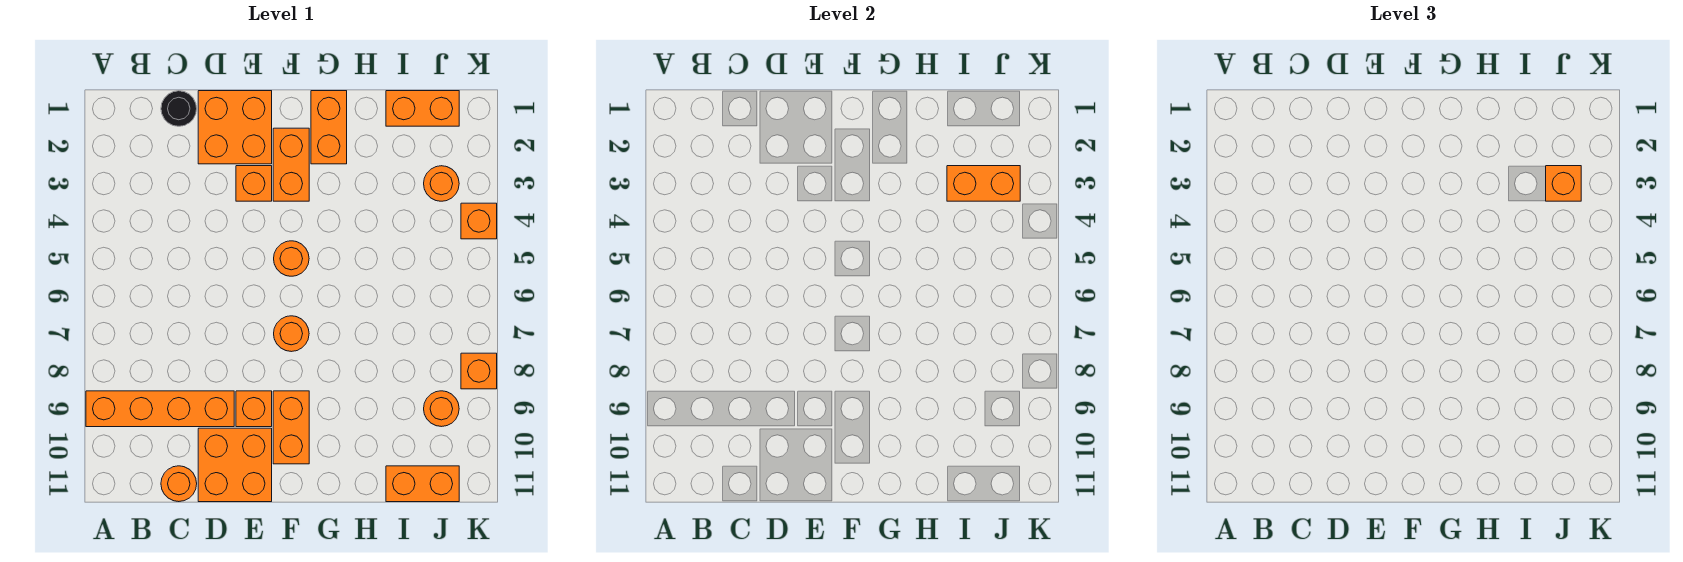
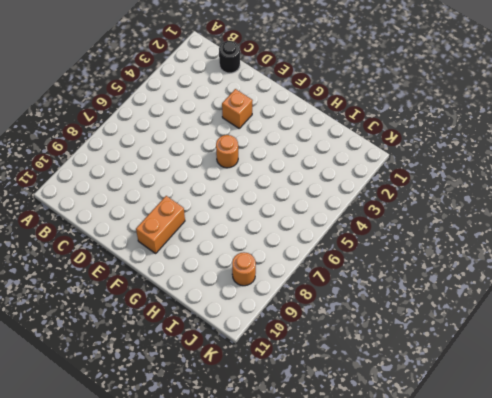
none -> orange brick A9:D9 level 1
none -> orange round brick C11 level 1
none -> orange brick D1:E2 level 1

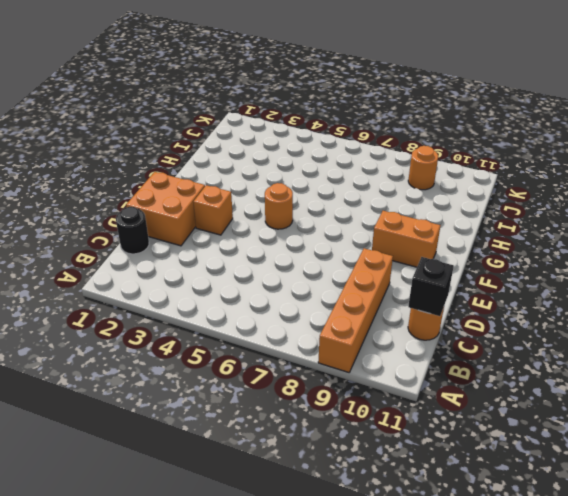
black brick C11 level 2 -> none
none -> orange brick D10:E11 level 1
none -> orange brick E9 level 1
none -> orange brick F2:F3 level 1

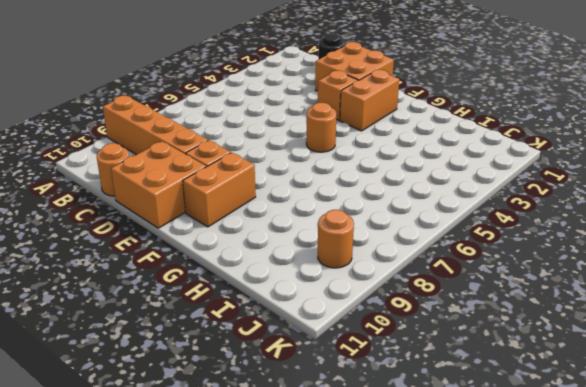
none -> orange round brick F7 level 1
none -> orange brick G1:G2 level 1
none -> orange brick I1:J1 level 1

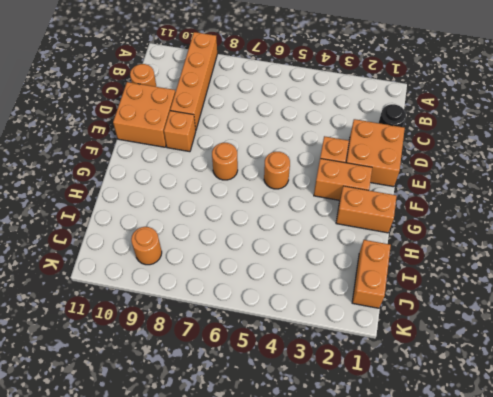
none -> orange brick F9:F10 level 1
none -> orange brick I11:J11 level 1
none -> orange round brick J3 level 1

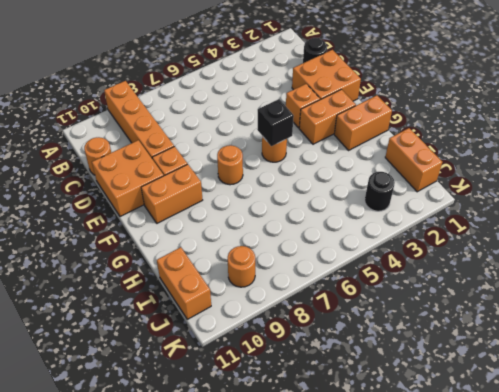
black brick F5 level 2 -> none
black round brick J3 level 1 -> orange round brick J3 level 1
none -> orange brick K4 level 1
none -> orange brick K8 level 1
none -> orange brick I3:J3 level 2

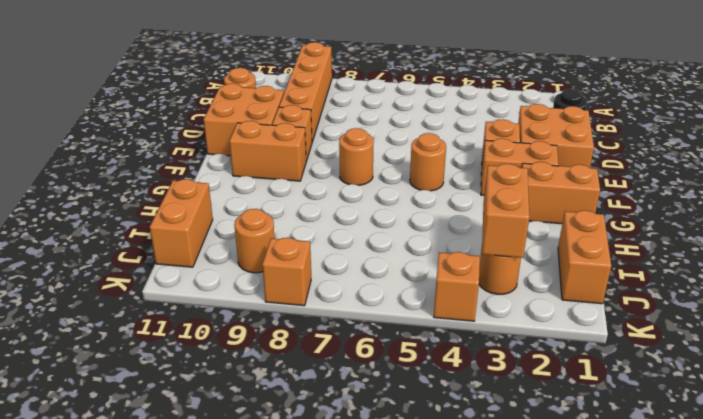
none -> orange brick J3 level 3

